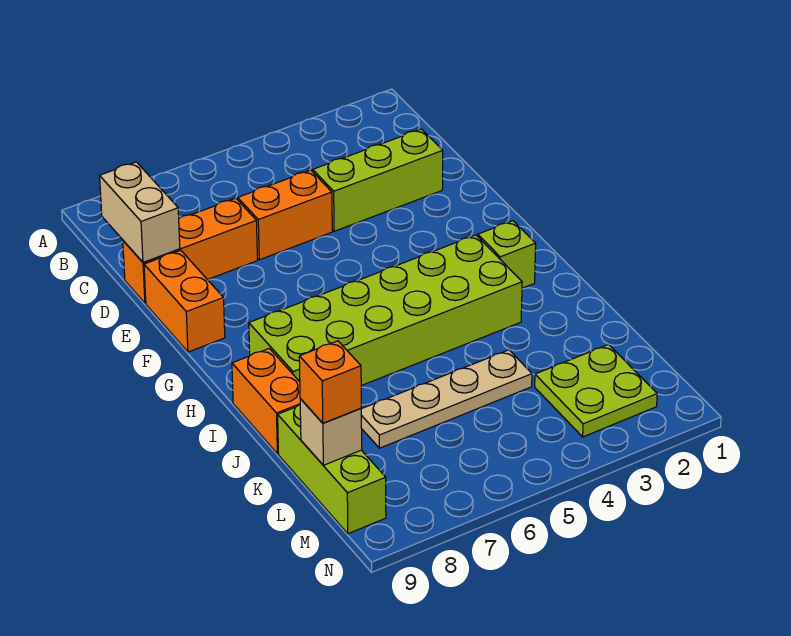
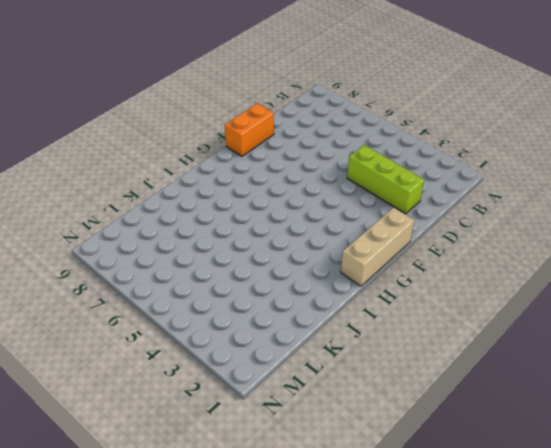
tan brick F1:H1 level 1 -> none
none -> orange brick D5:D6 level 1
none -> orange brick D7:D9 level 1
none -> lime brick H2 level 1

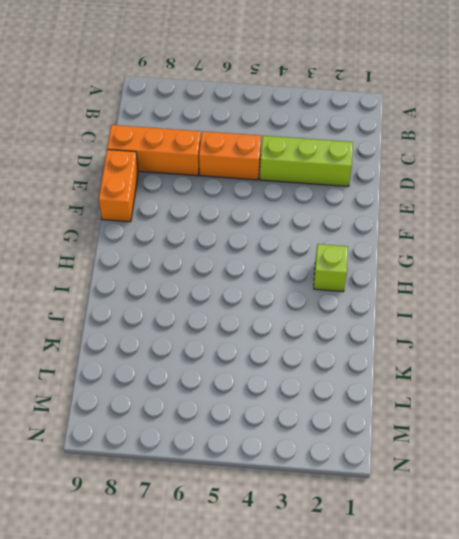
none -> lime brick H3:I8 level 1
none -> orange brick I9:J9 level 1
none -> tan plate K4:K7 level 1

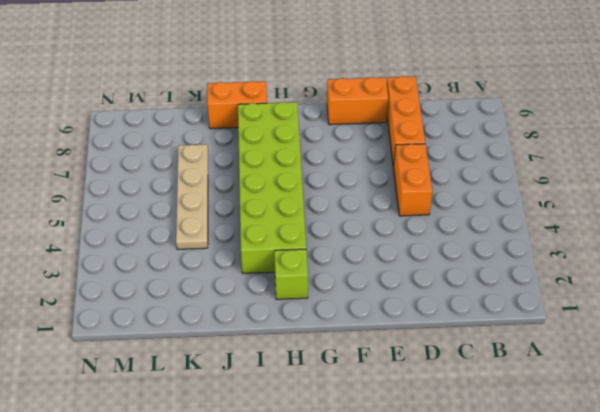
none -> lime brick D2:D4 level 1
none -> lime brick K9:M9 level 1
none -> lime plate L2:M3 level 1

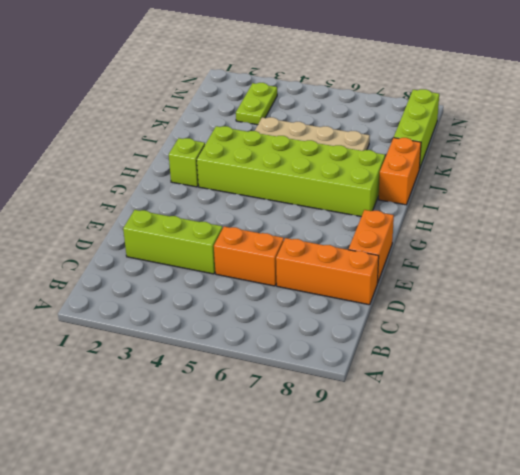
lime plate L3:M3 level 1 -> lime plate L2:M3 level 1
none -> tan brick C9:D9 level 2
none -> tan brick L9 level 2
none -> orange brick L9 level 3

